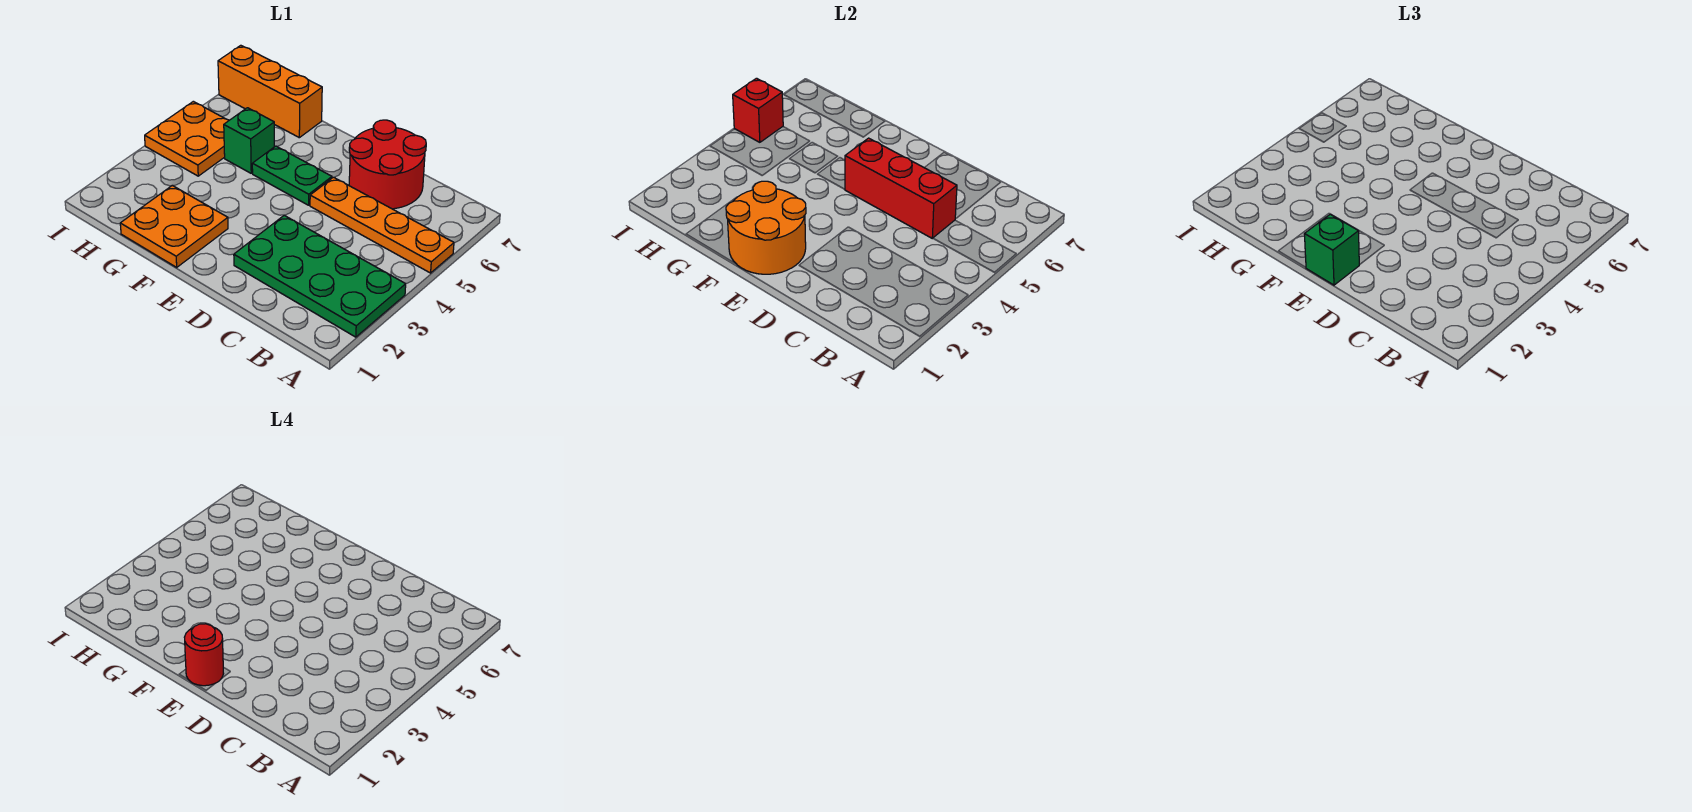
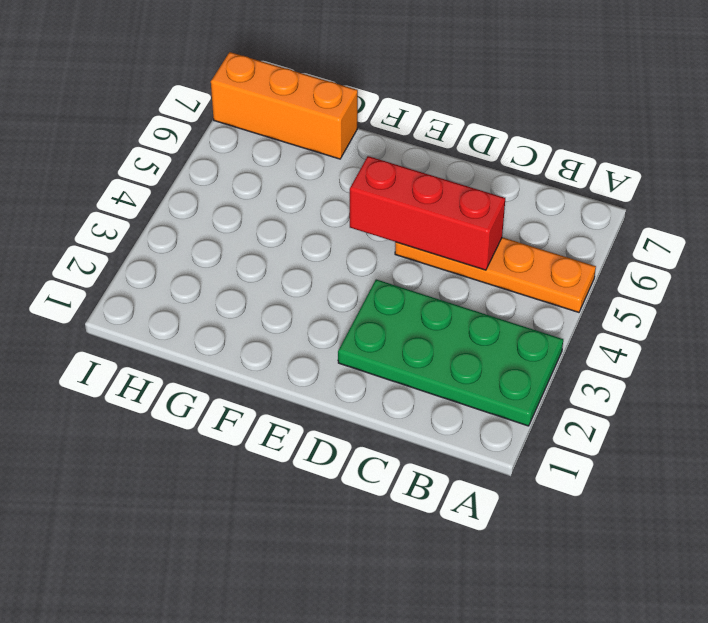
none -> red round brick C6:D7 level 1
none -> green plate E5:F5 level 1
none -> orange plate F1:G2 level 1

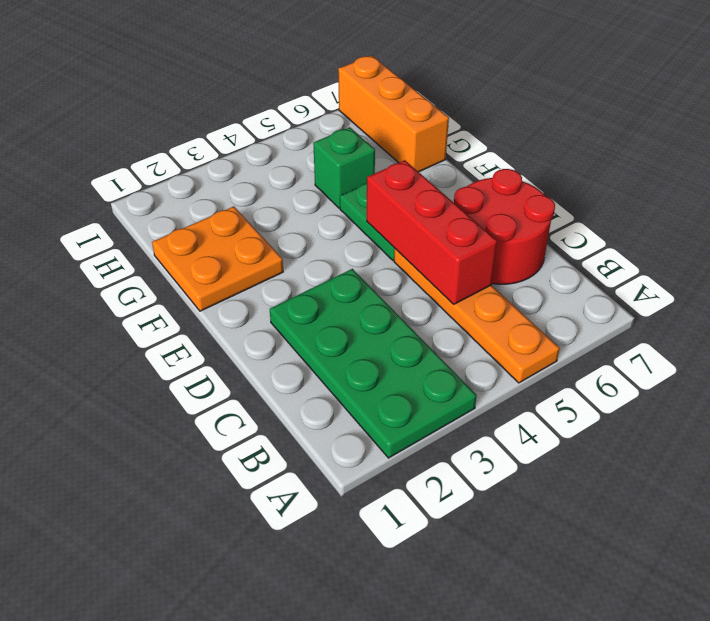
none -> orange plate H4:I5 level 1
none -> orange round brick E1:F2 level 2
none -> red brick I5 level 2

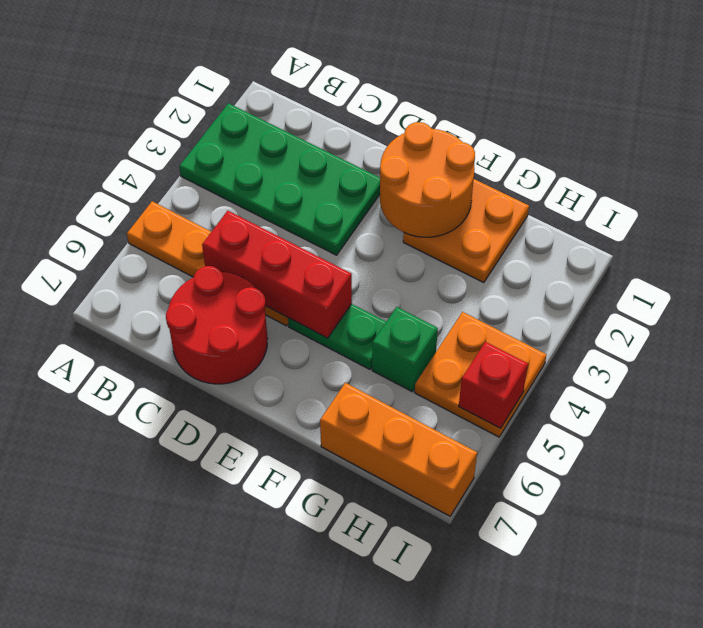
none -> green brick E1 level 3
none -> red round brick E1 level 4

